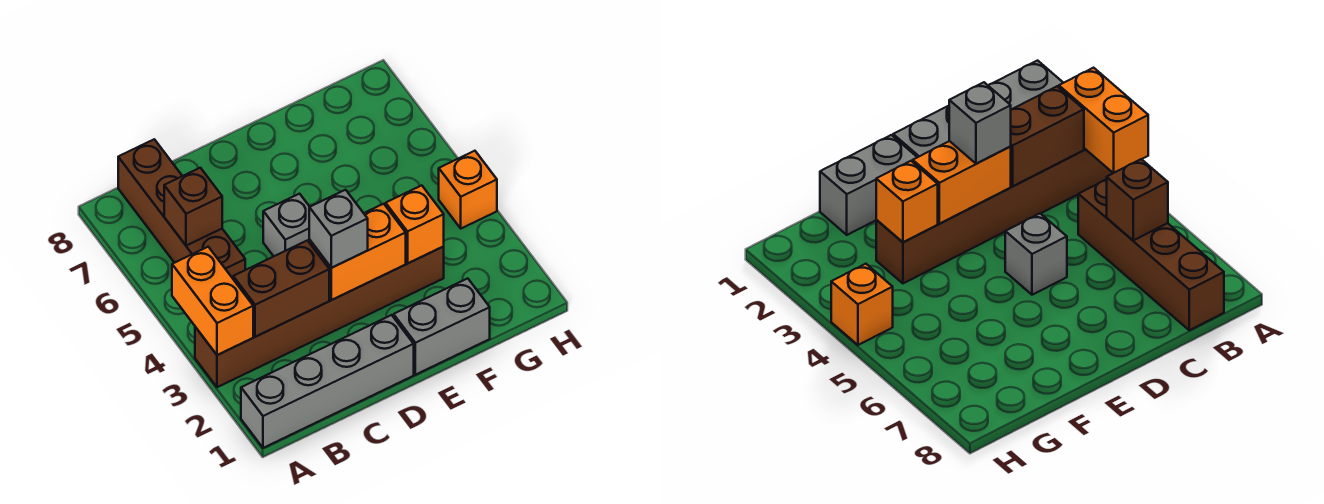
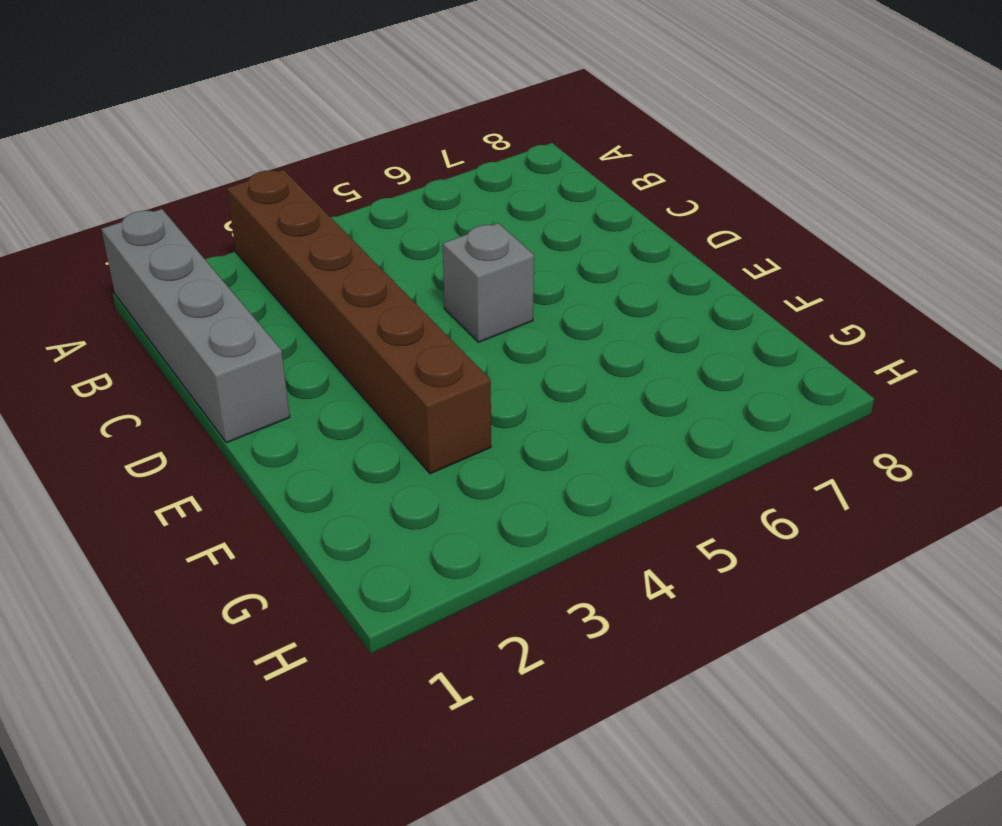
none -> brown brick B5:B8 level 1
none -> grey brick E1:F1 level 1
none -> orange brick H4 level 1

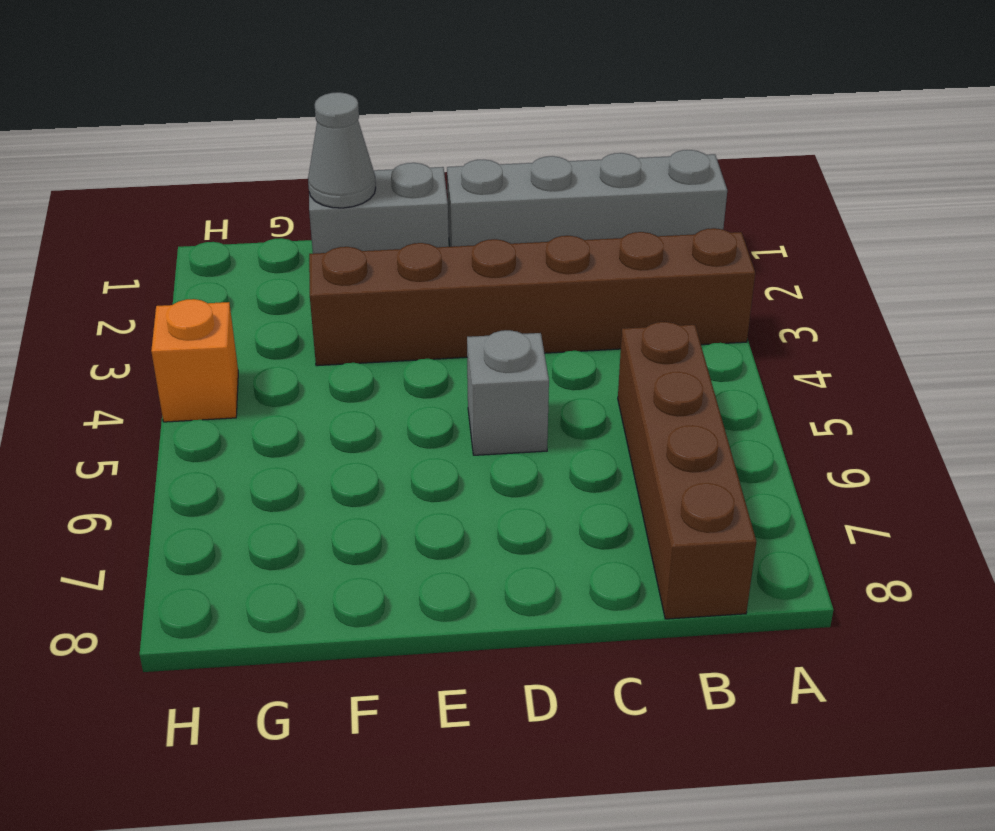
grey cone F1 level 2 -> none
none -> orange brick A3:A4 level 2
none -> brown brick B3:C3 level 2
none -> brown brick B6 level 2

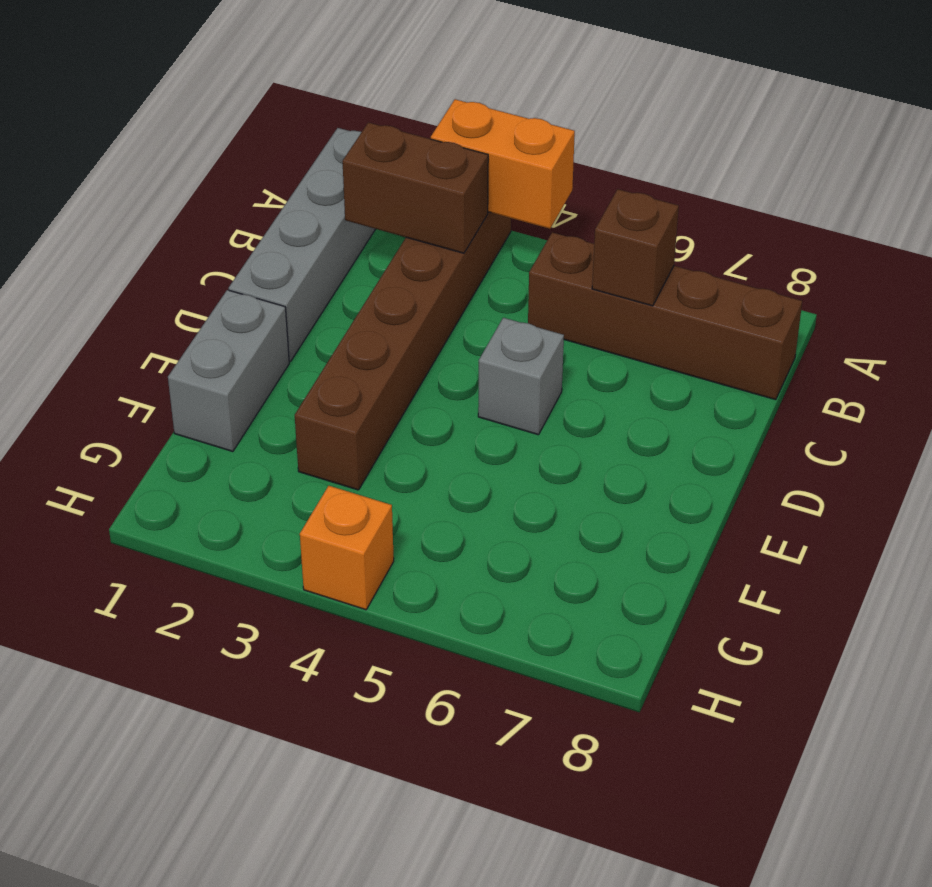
brown brick B2:B3 level 2 -> brown brick B3:C3 level 2
none -> orange brick D3:E3 level 2
none -> orange brick F3 level 2
none -> grey brick D3 level 3

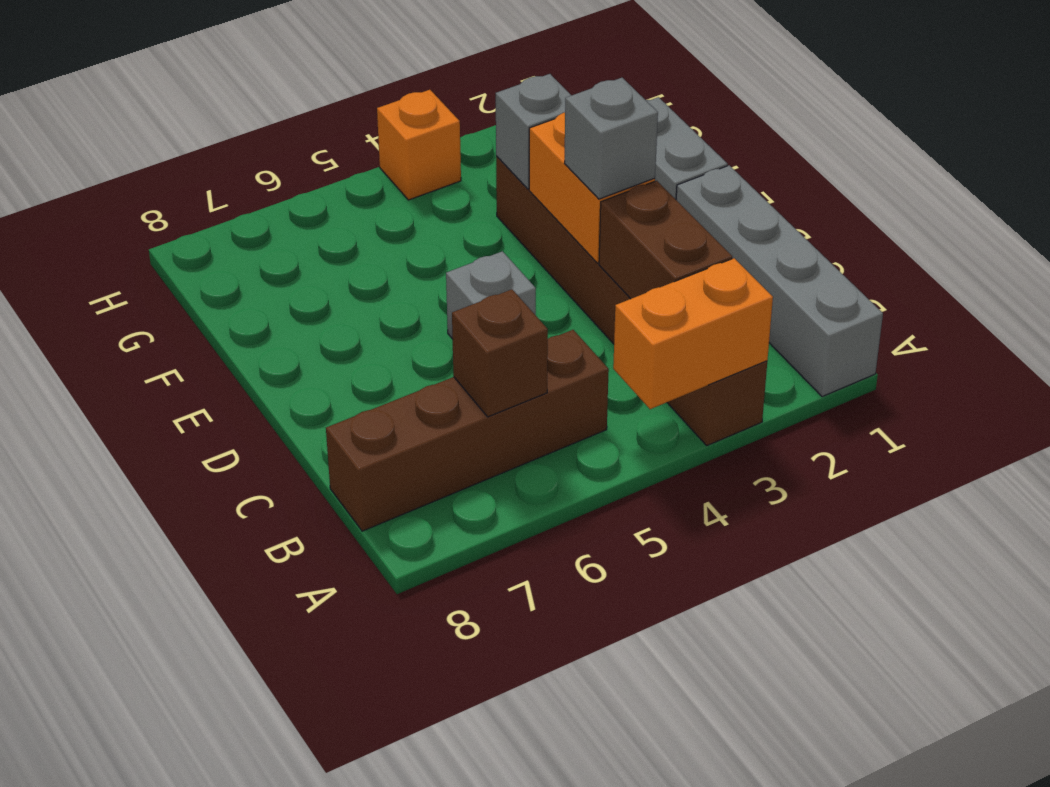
grey brick F3 level 2 -> orange brick F3 level 2

